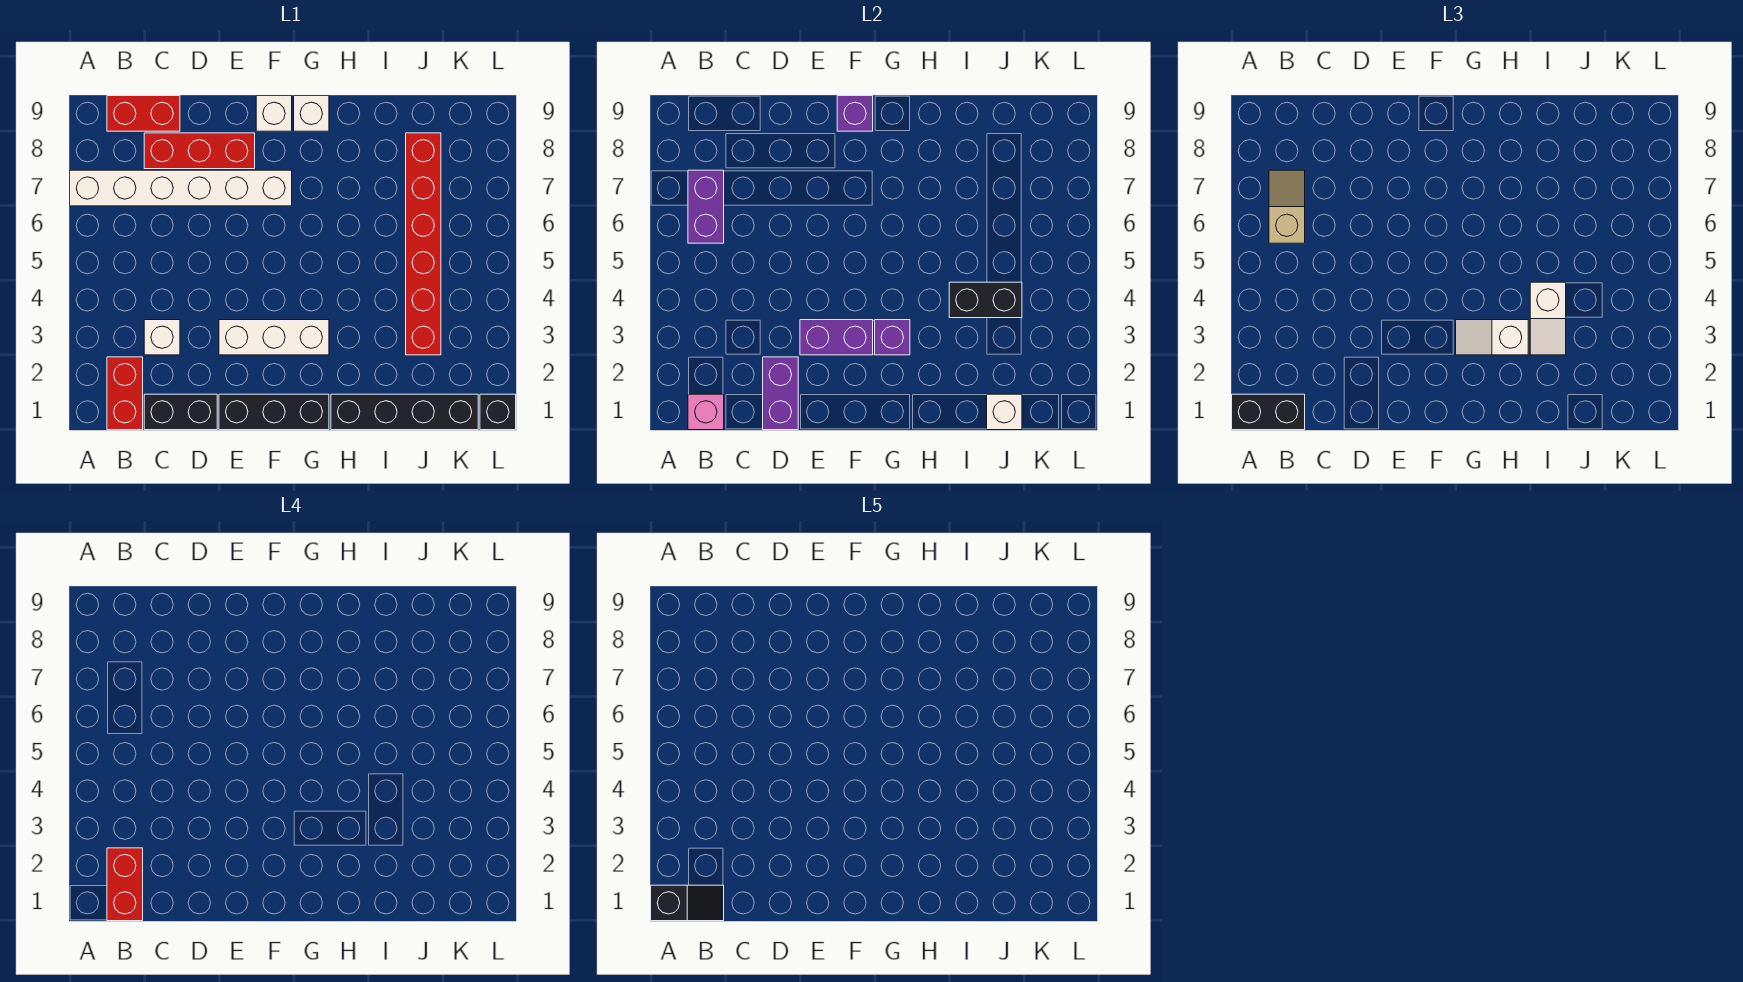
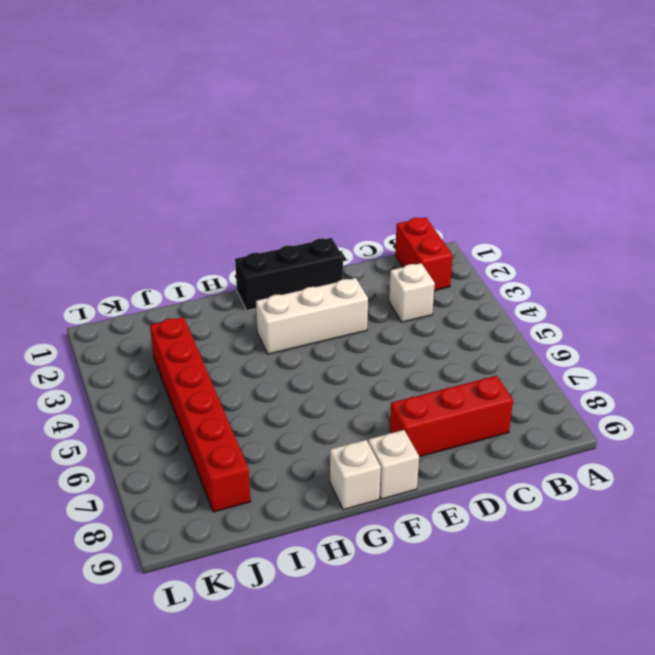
none -> white brick A7:F7 level 1
none -> red brick B9:C9 level 1
none -> black brick C1:D1 level 1

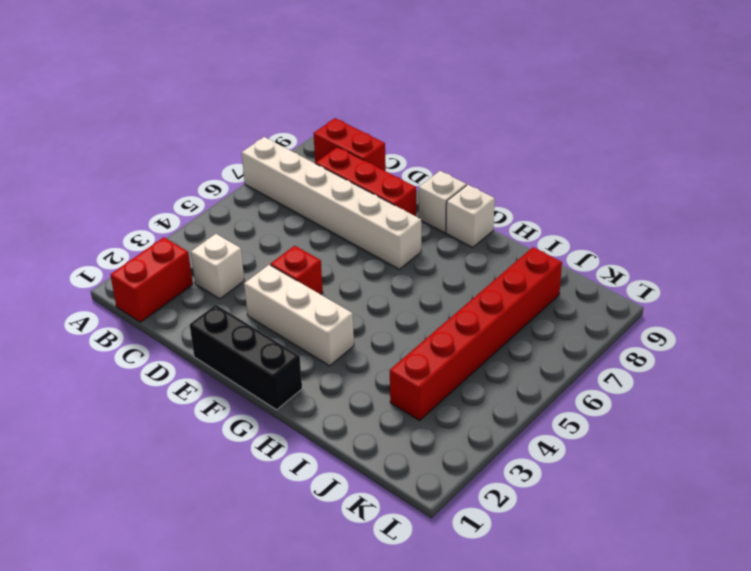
red brick E4 level 1 -> none
none -> black brick C1:D1 level 1
none -> black brick H1:K1 level 1
none -> black brick L1 level 1

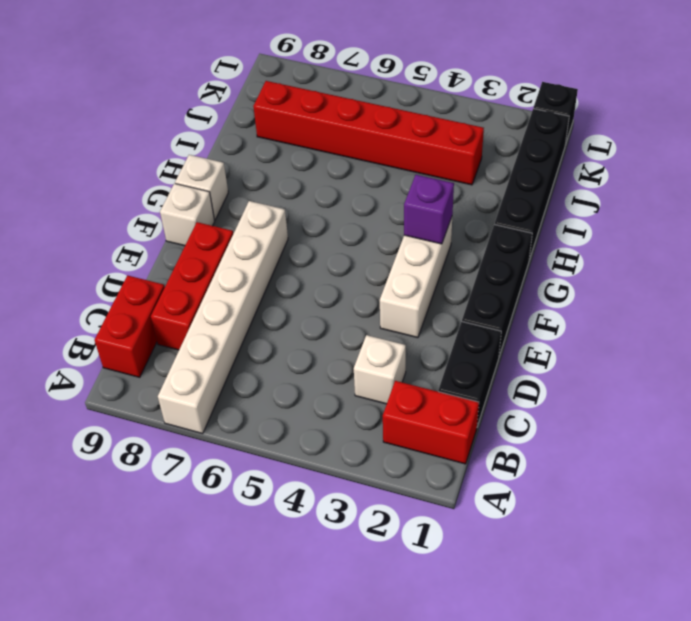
none -> pink brick B1 level 2
none -> purple brick B6:B7 level 2
none -> purple brick D1:D2 level 2

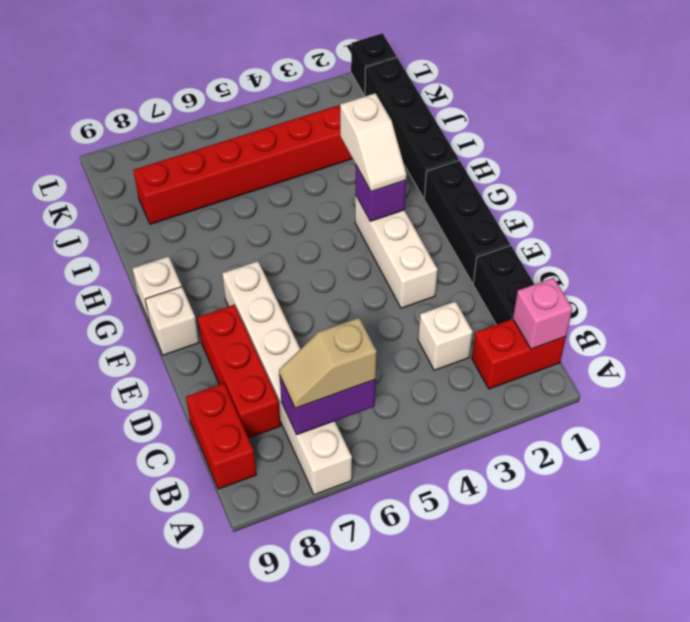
none -> purple brick D1:D2 level 2
none -> purple brick E3:F3 level 2
none -> purple brick F9 level 2

